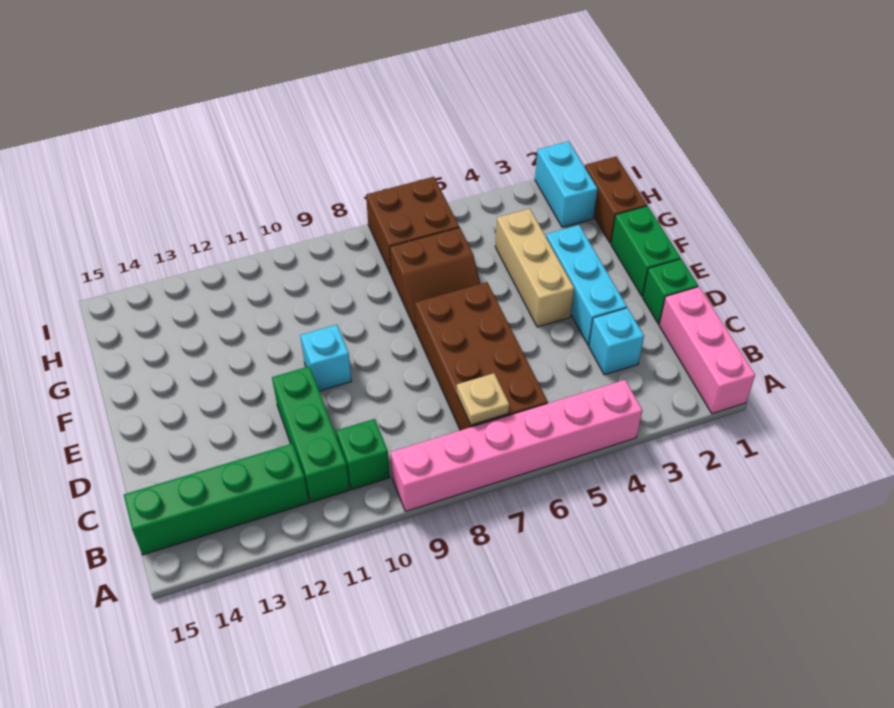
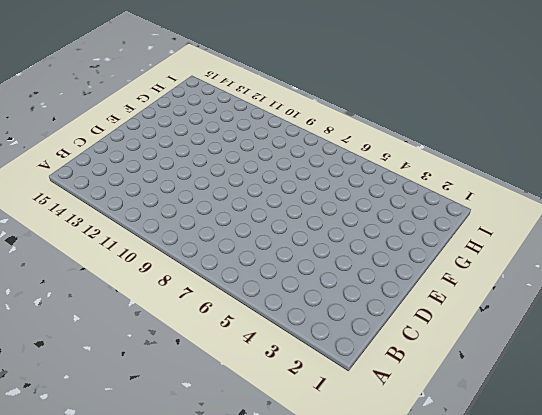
none -> pink brick A1:C1 level 1
none -> pink brick A4:A9 level 1
none -> brown brick B6:E7 level 1

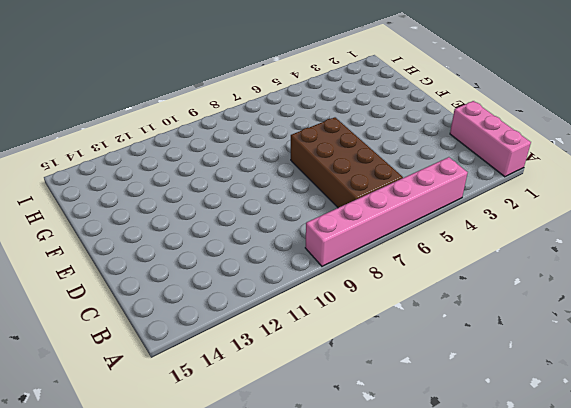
none -> green brick B10 level 1
none -> green brick B11:D11 level 1
none -> green brick B12:B15 level 1

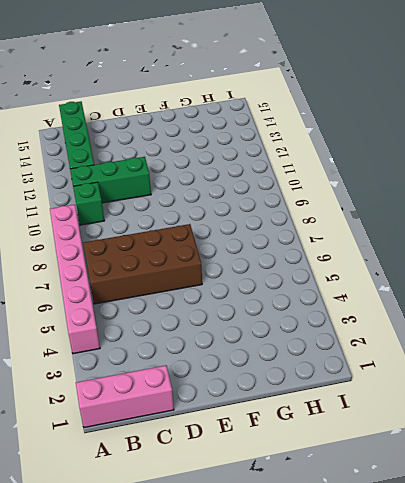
none -> cyan brick C3 level 1
none -> green brick D1 level 1
none -> cyan brick D3:F3 level 1

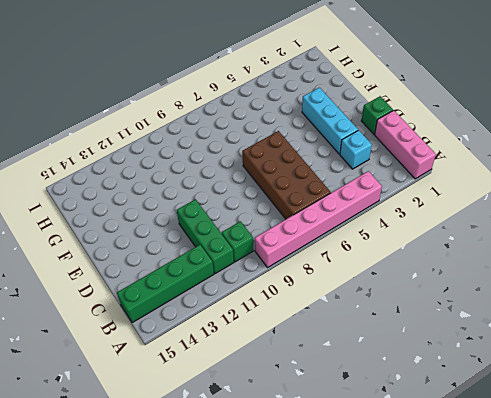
none -> green brick E1:F1 level 1
none -> tan brick E4:G4 level 1
none -> cyan brick E10 level 1

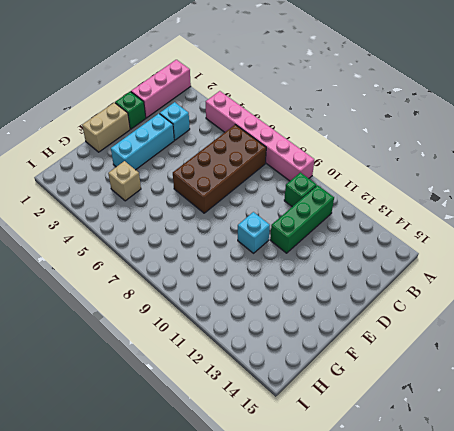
tan brick E1:F1 level 1 -> green brick E1:F1 level 1
tan brick G4 level 1 -> tan brick E4:G4 level 1
none -> green brick B12:B15 level 1
none -> brown slope F6:G7 level 1 top G
none -> brown brick G1:H1 level 1

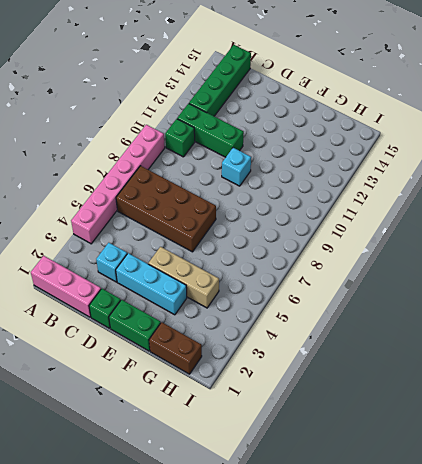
none -> brown slope F6:G7 level 1 top G
none -> cyan brick H2:I2 level 1
none -> brown brick H6:I7 level 1

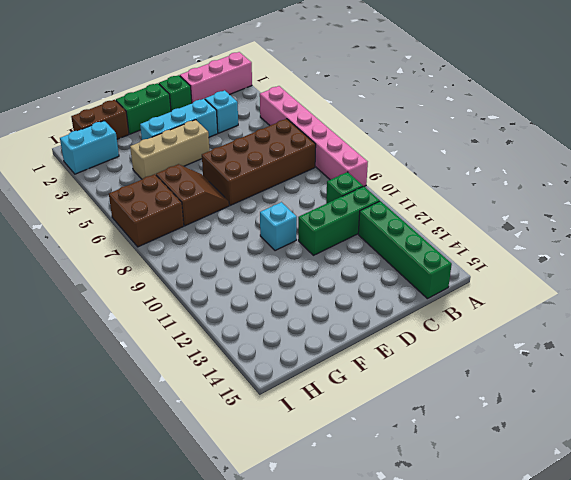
none -> tan plate B7 level 2

